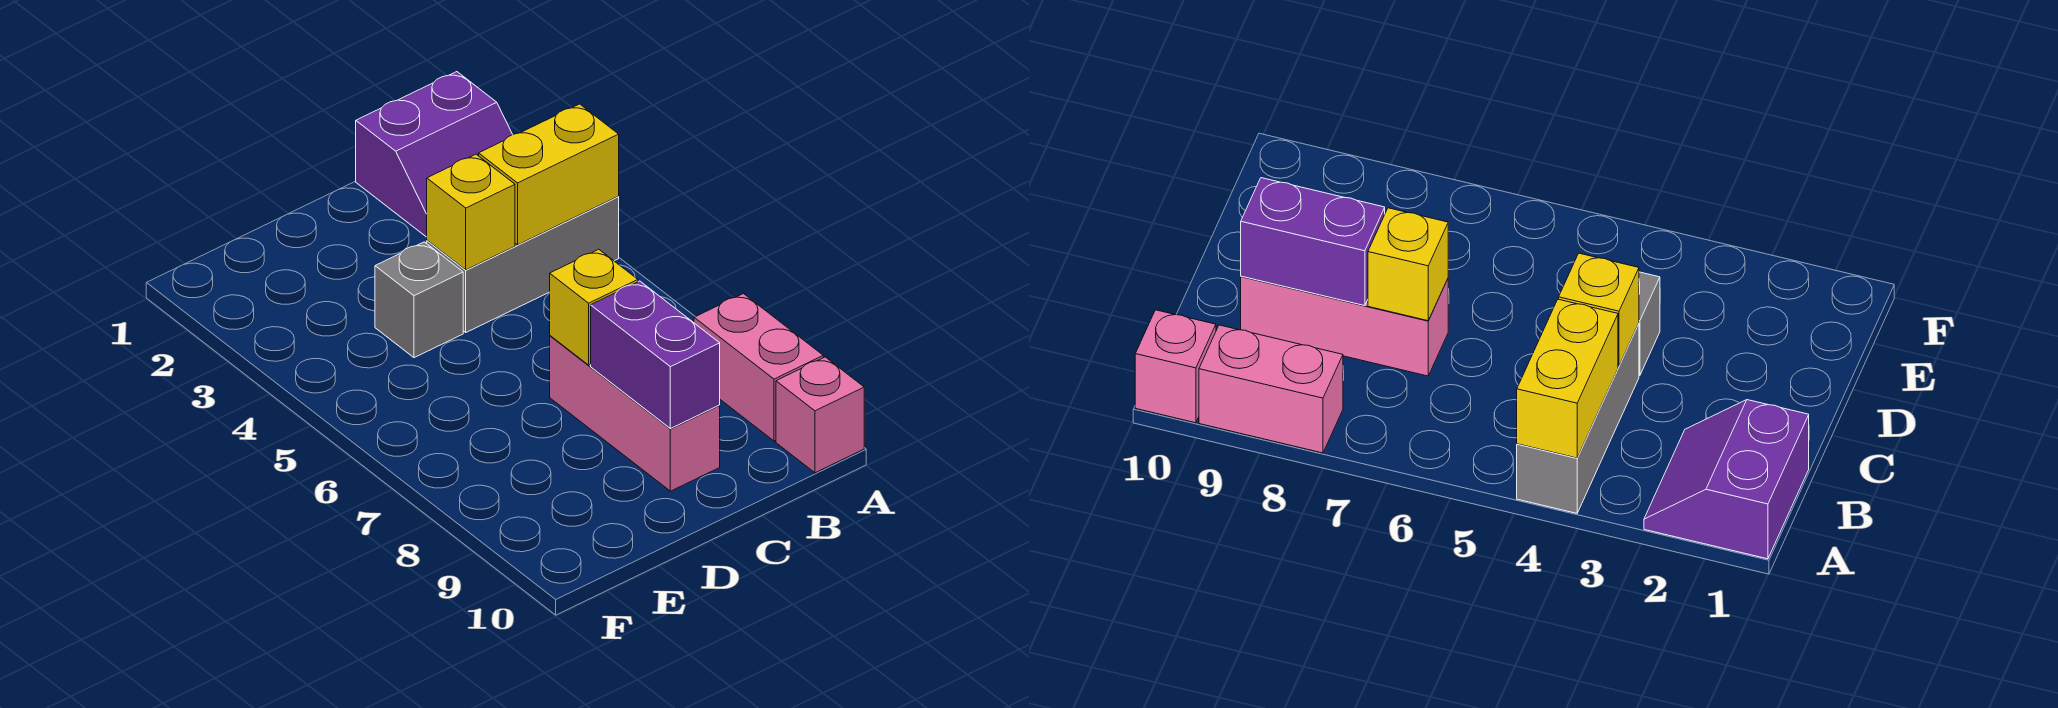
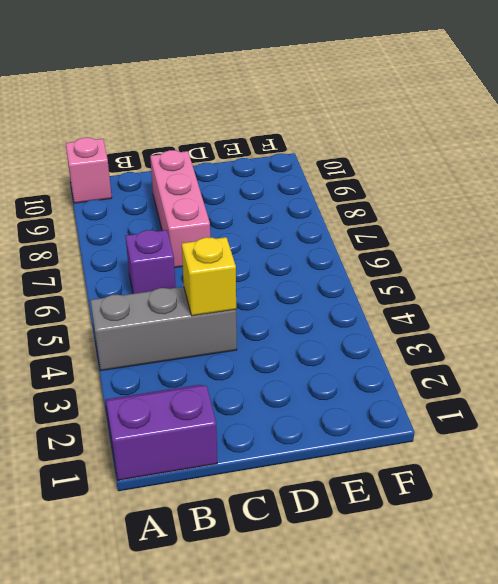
purple brick B6 level 1 -> none
none -> pink brick A8:A9 level 1
none -> grey brick D4 level 1

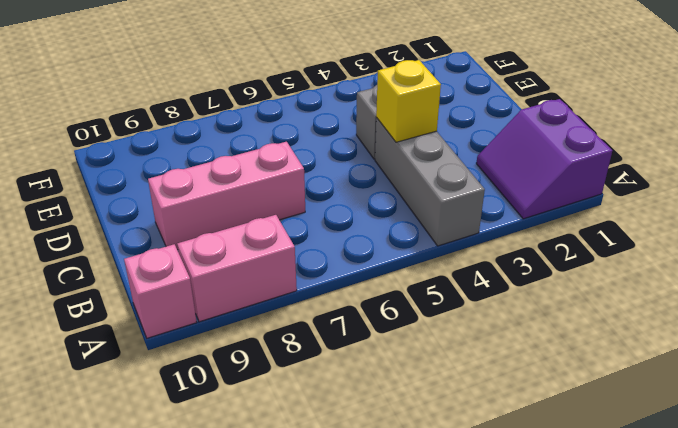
none -> yellow brick A4:B4 level 2
none -> yellow brick C7 level 2

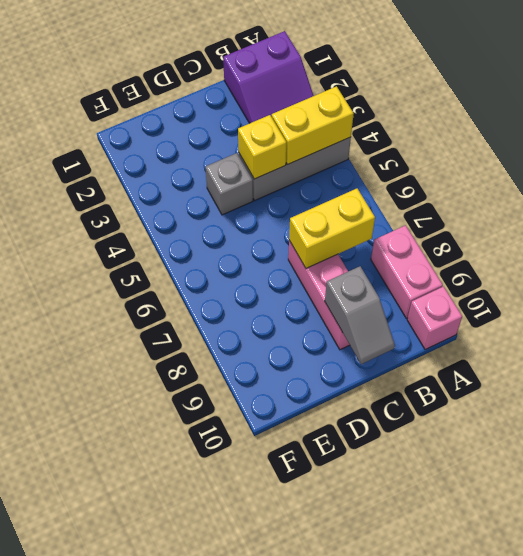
yellow brick B7:C7 level 2 -> yellow brick C7 level 2
grey slope C9:C10 level 2 top 9 -> purple brick C8:C9 level 2

